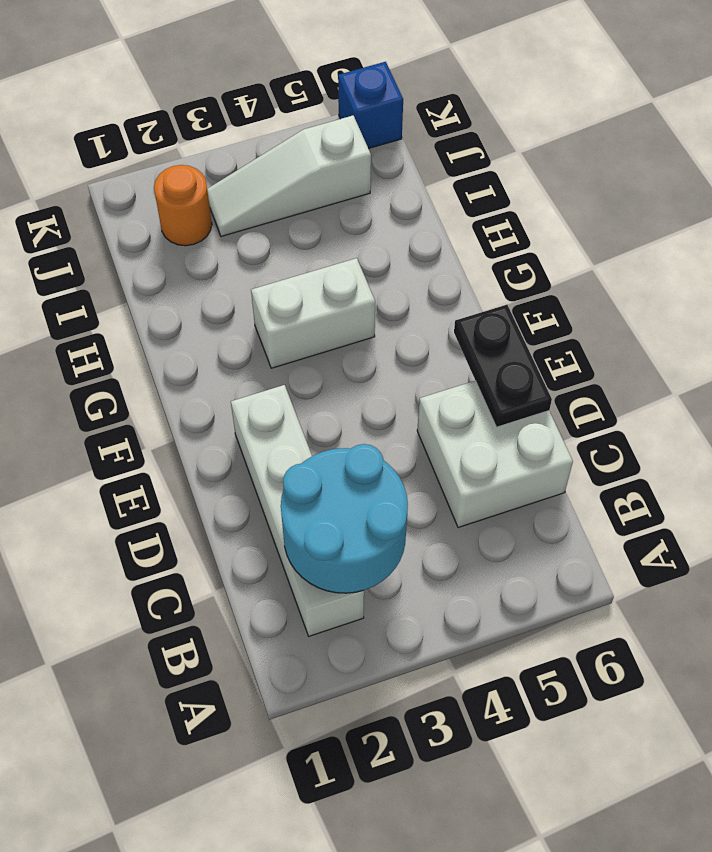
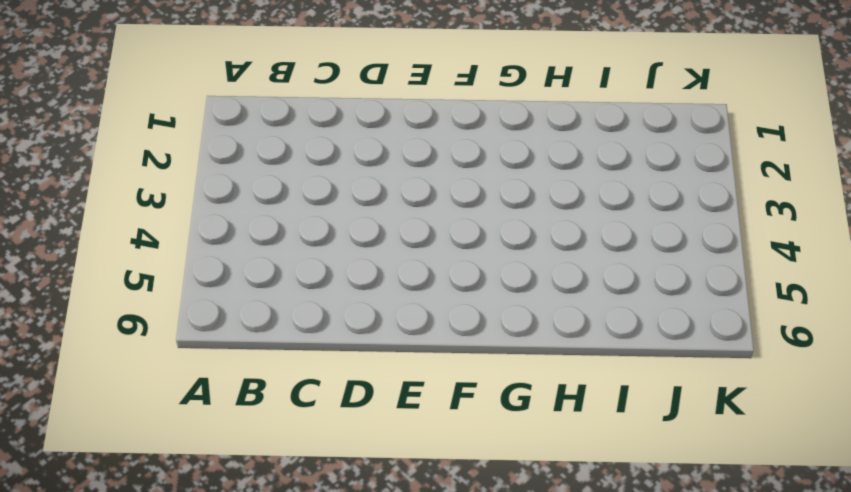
none -> white brick B2:E2 level 1
none -> white brick C5:D6 level 1

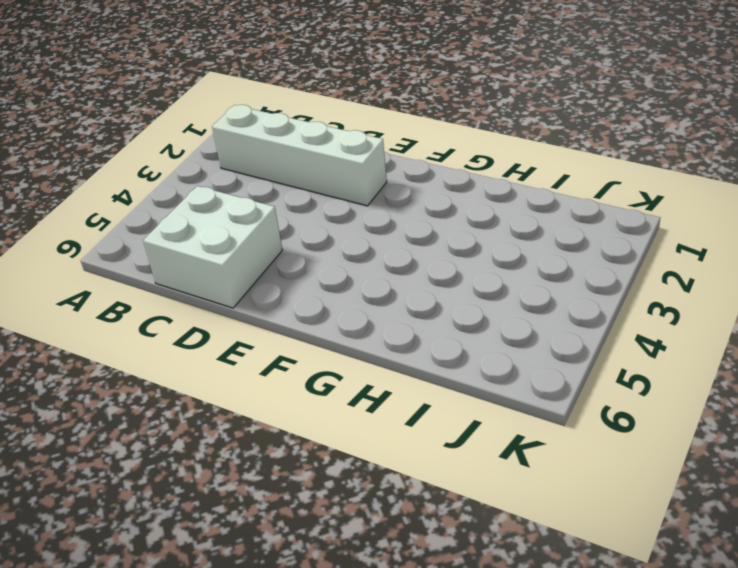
none -> white brick G3:G4 level 1
none -> orange round brick J2 level 1

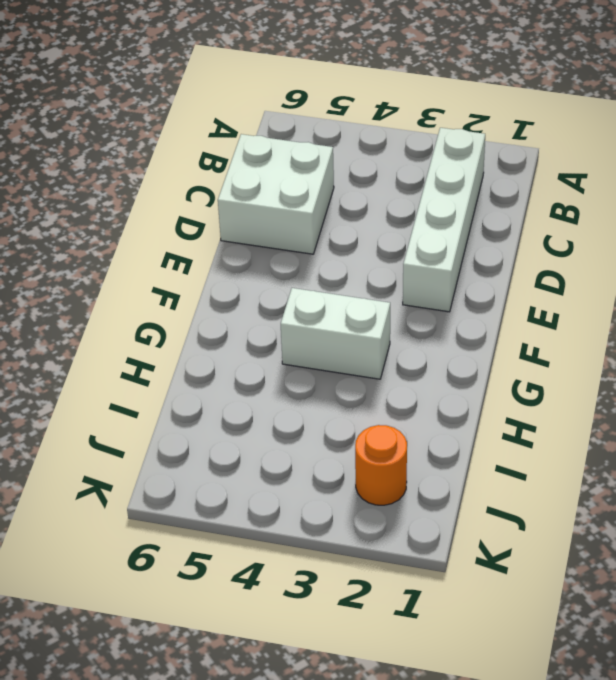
none -> white slope J3:J5 level 1 top 5
none -> blue brick K6 level 1

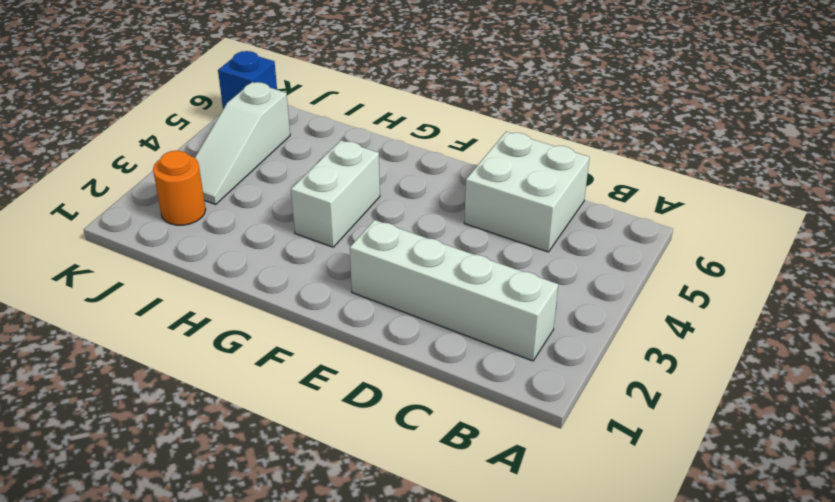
none -> cyan round brick B2:C3 level 2
none -> black plate D6:E6 level 2

